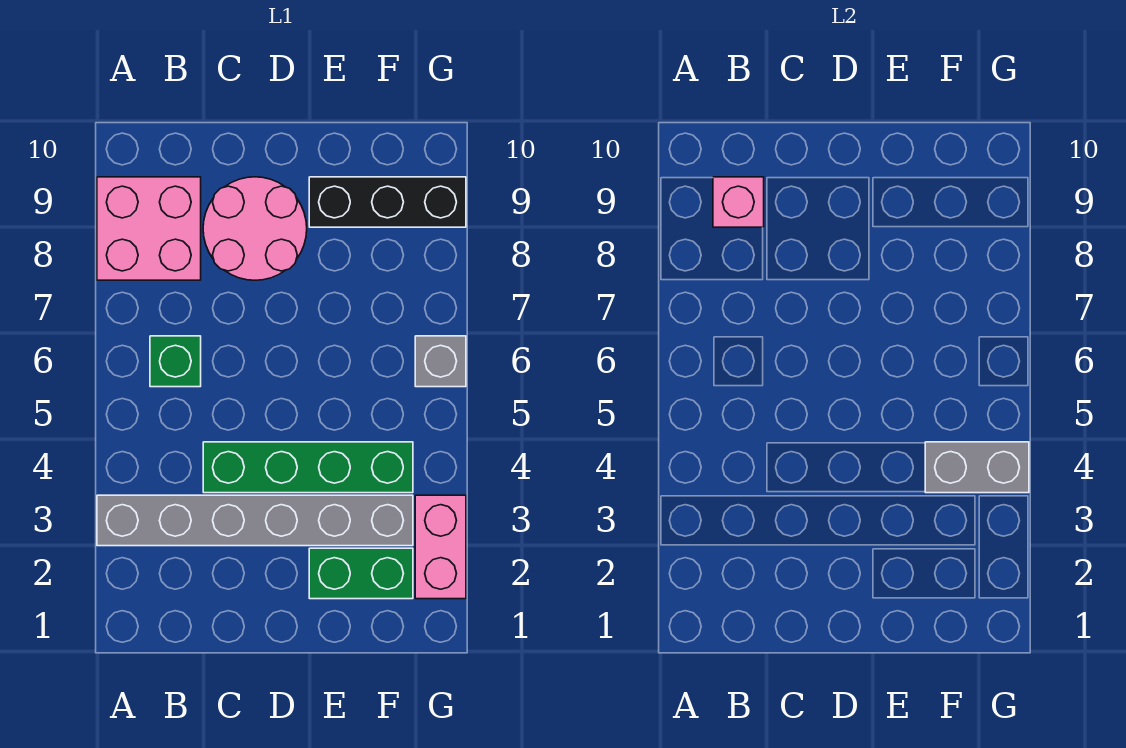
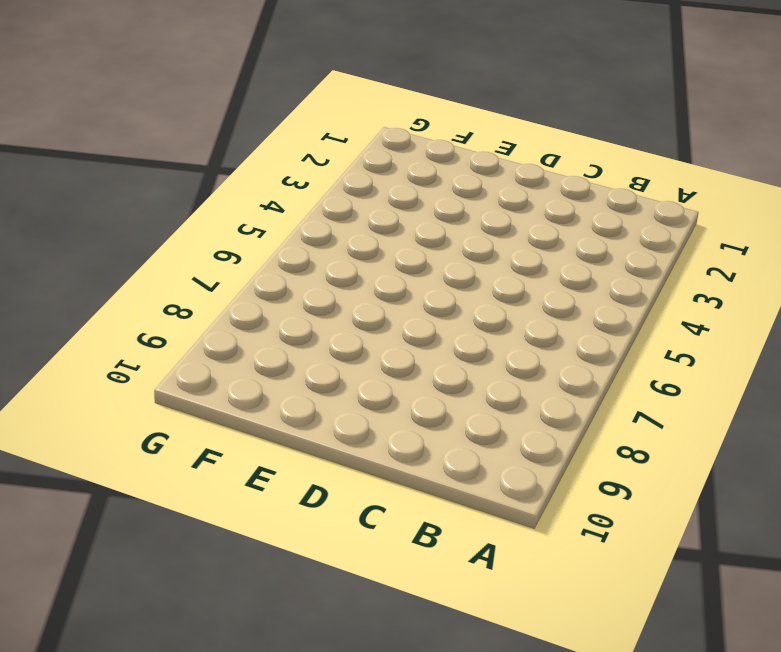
none -> grey brick A3:F3 level 1
none -> pink brick A8:B9 level 1

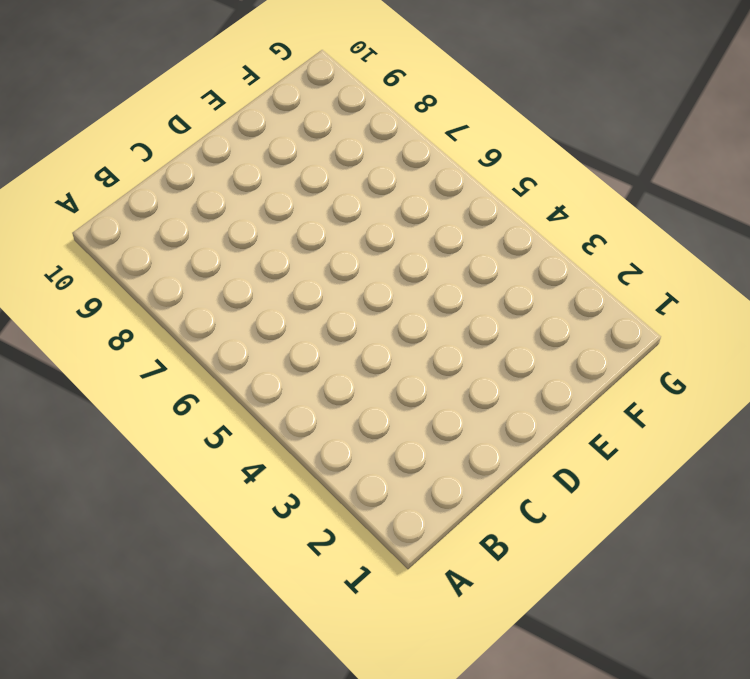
none -> grey brick A3:F3 level 1
none -> pink brick A8:B9 level 1

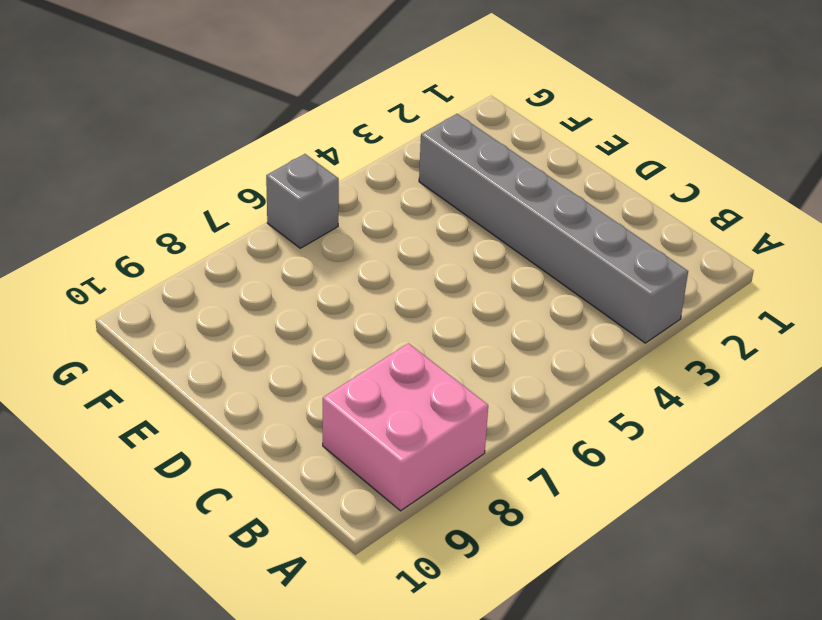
none -> green brick B6 level 1
none -> green brick C4:F4 level 1

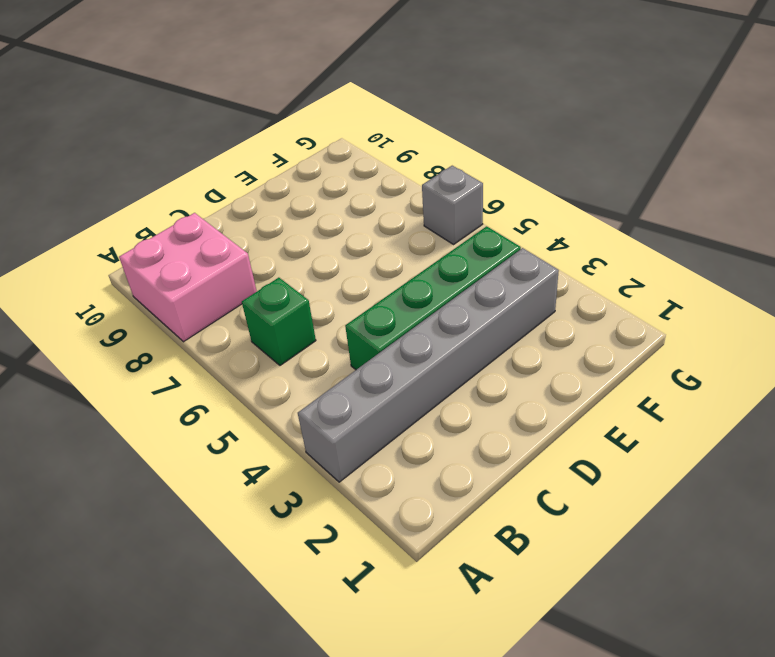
none -> pink round brick C8:D9 level 1
none -> green brick E2:F2 level 1

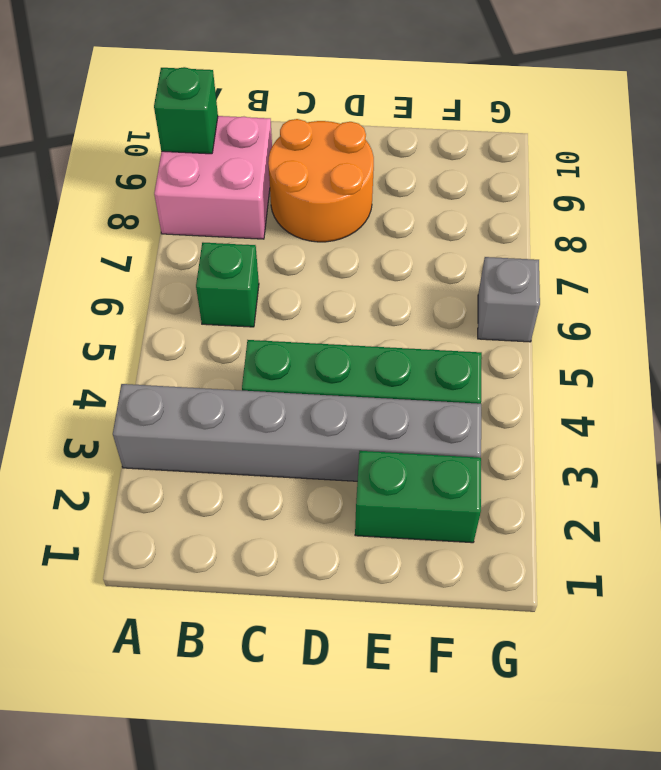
green brick A9 level 2 -> none
orange round brick C8:D9 level 1 -> pink round brick C8:D9 level 1
none -> black brick E9:G9 level 1
none -> pink brick G2:G3 level 1

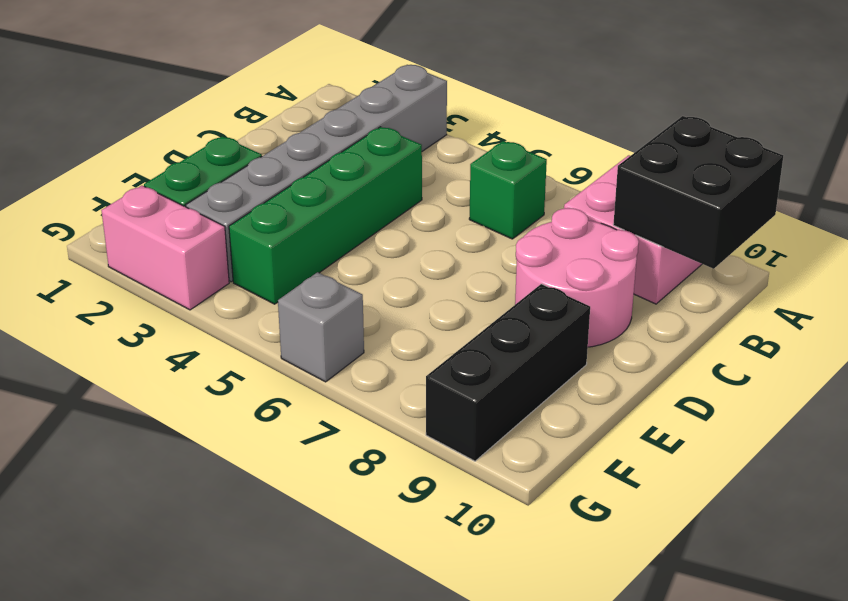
black brick A9:B10 level 2 -> pink brick B9 level 2
none -> grey brick F4:G4 level 2

